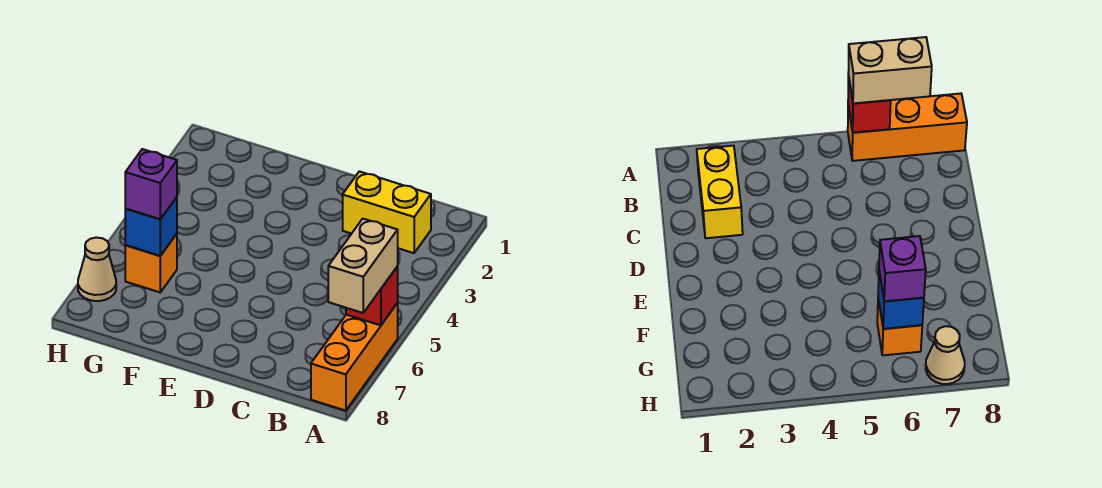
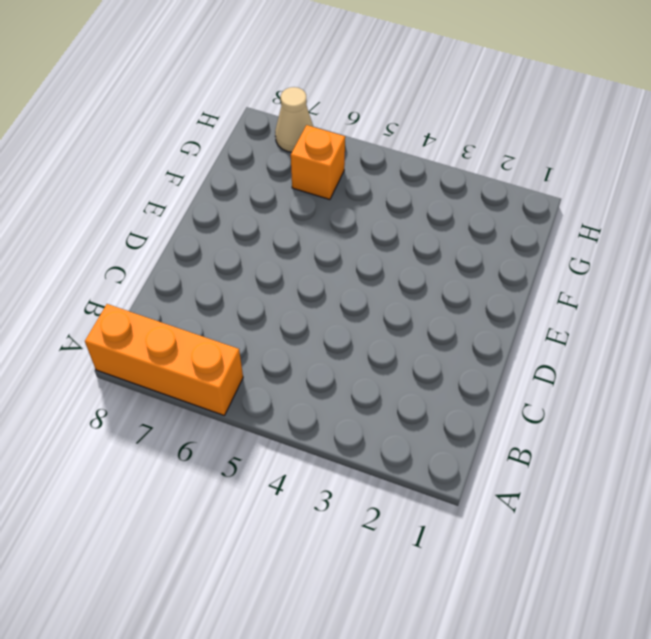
none -> yellow brick B2:C2 level 1
none -> red brick A6 level 2

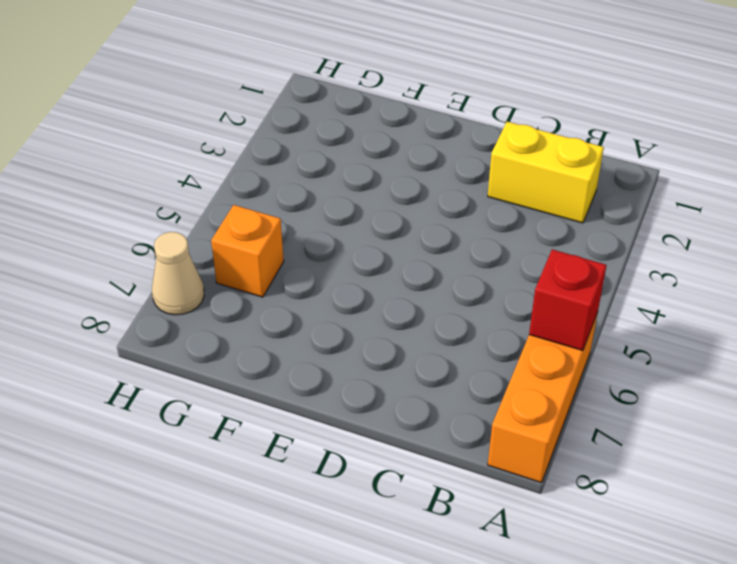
none -> blue brick G6 level 2
none -> tan brick A6:A7 level 3

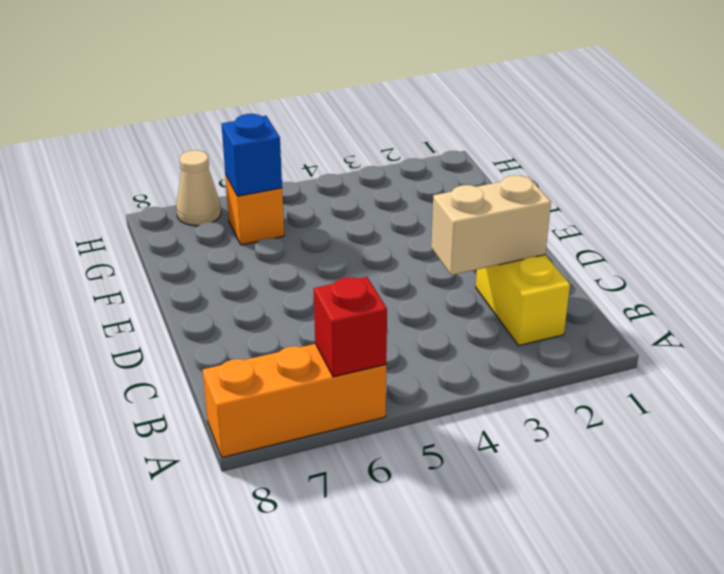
tan brick C2:C3 level 2 -> tan brick A6:A7 level 3
none -> purple brick G6 level 3

